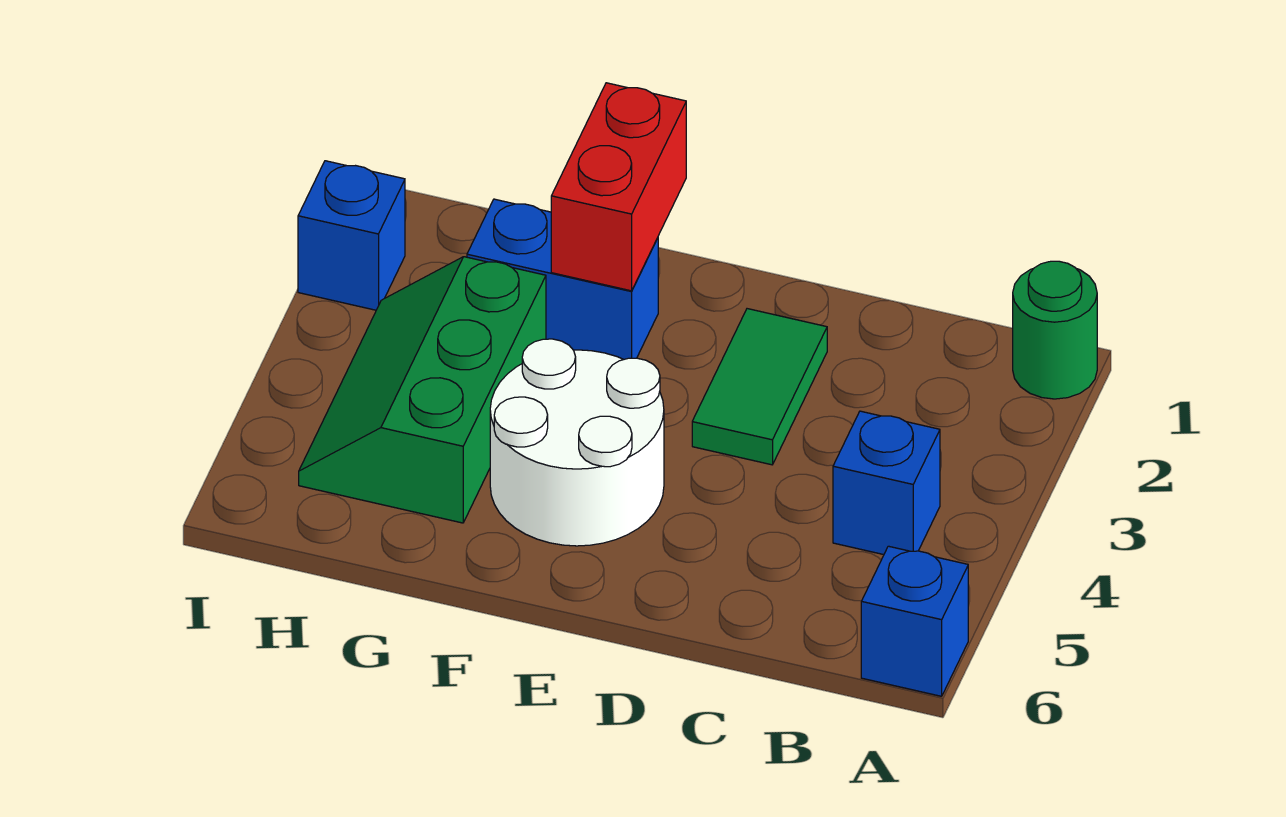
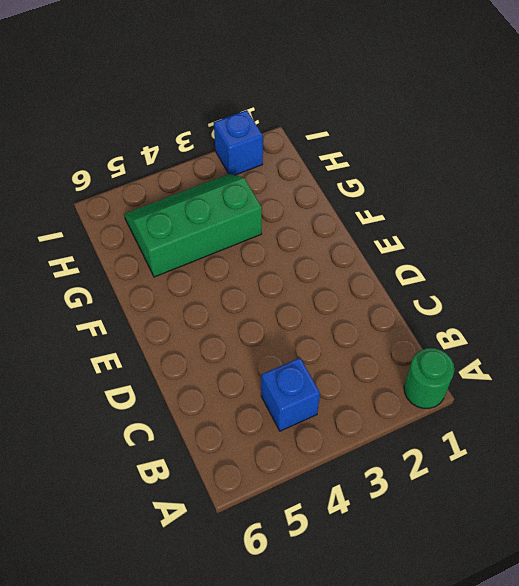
none -> blue brick A6 level 1
none -> green tile D2:D3 level 1

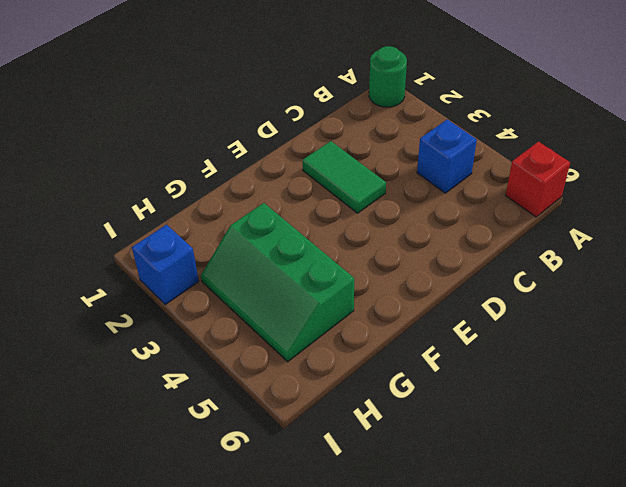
red brick A6 level 1 -> blue brick A6 level 1
none -> white round brick E4:F5 level 1
none -> blue brick F2:G2 level 1

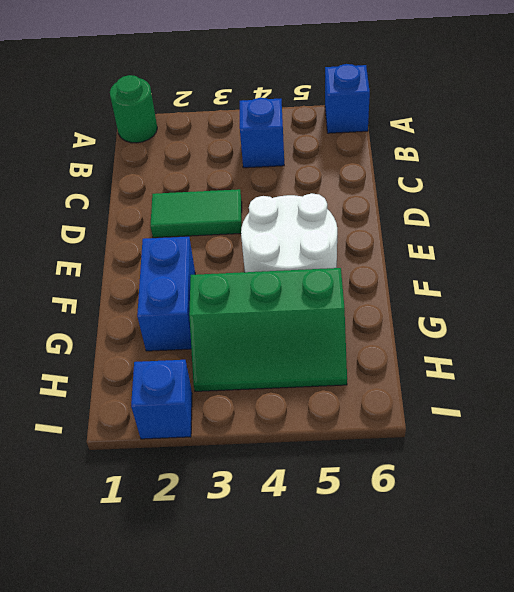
none -> red brick F1:F2 level 2

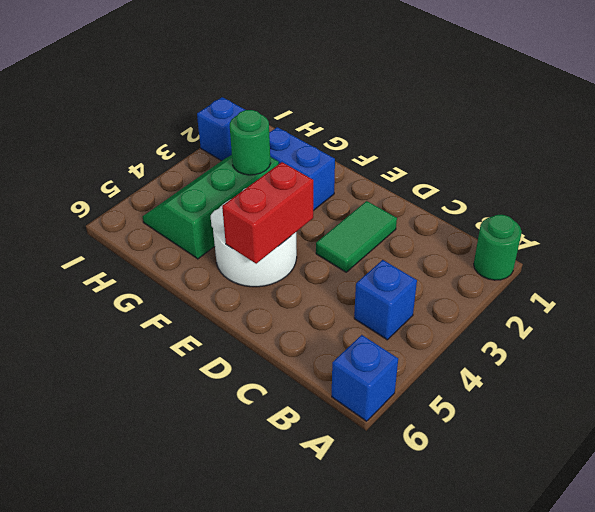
red brick E4:E5 level 2 -> red brick F1:F2 level 2
green round brick G3 level 2 -> none

